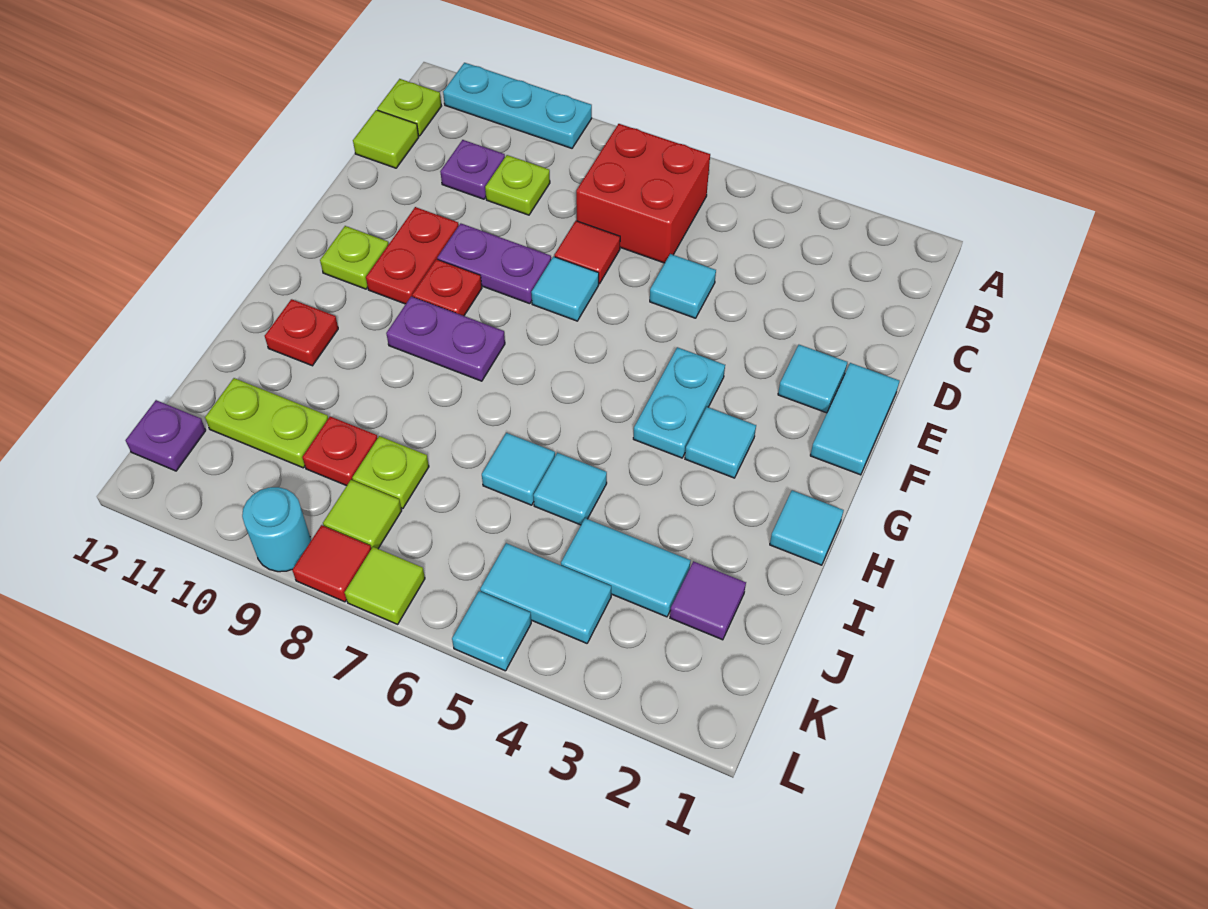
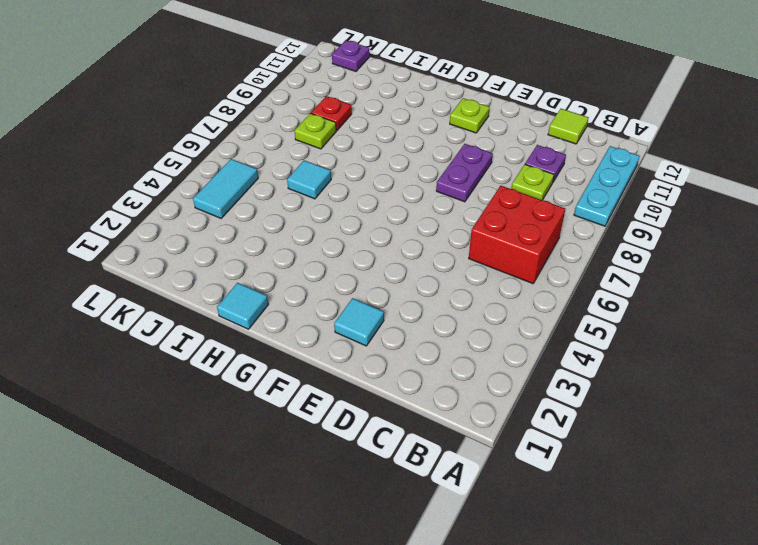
none -> lime plate B12 level 1
none -> cyan tile D5 level 1
none -> red tile D7 level 1
none -> cyan tile E1:F1 level 1

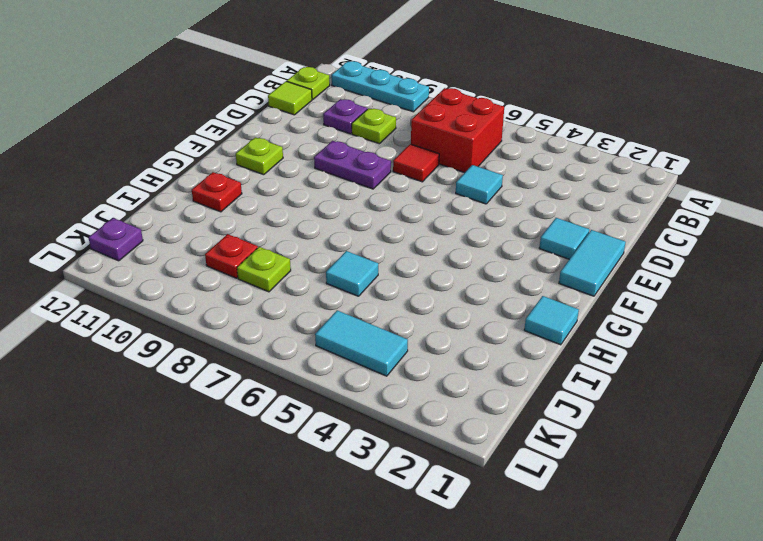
none -> cyan tile E7 level 1
none -> red plate E10:F10 level 1
none -> cyan plate F4:G4 level 1
none -> red plate F9 level 1

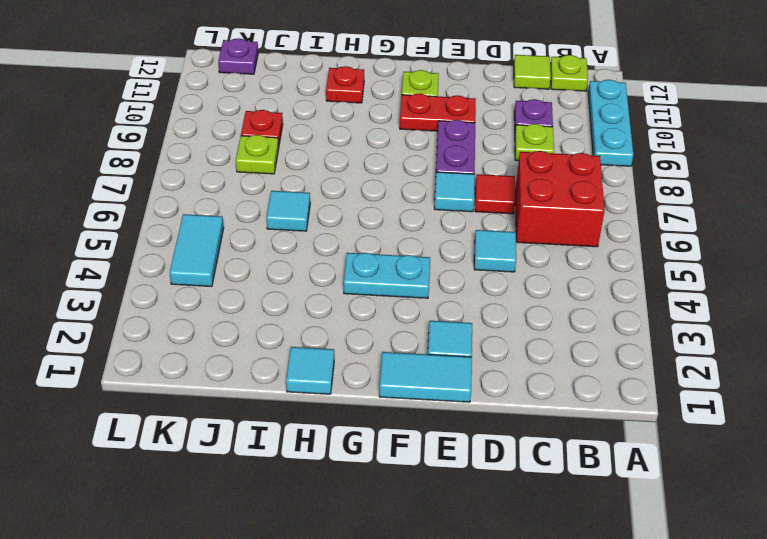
none -> red plate F9 level 1
none -> cyan tile G3 level 1
none -> purple plate G8:G9 level 1
none -> cyan tile I5 level 1

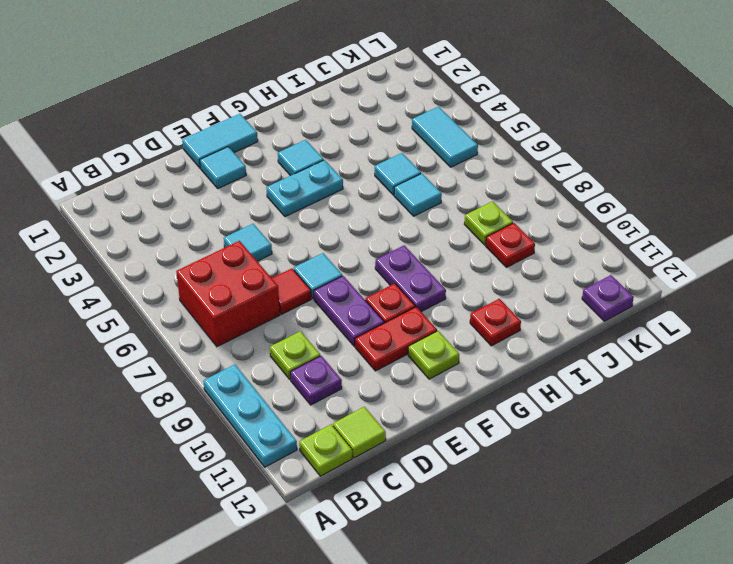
none -> cyan tile H1 level 1
none -> purple tile J2 level 1
none -> cyan tile J3:J4 level 1
none -> lime plate J10:J11 level 1

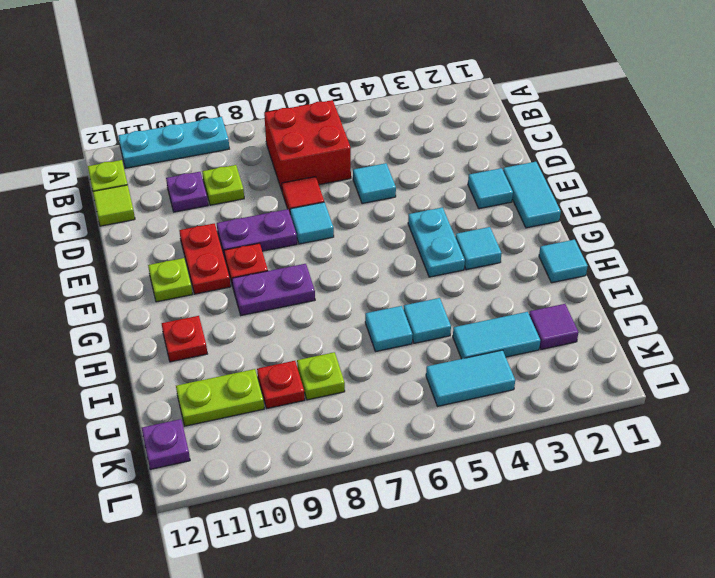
none -> lime tile K8 level 1
none -> cyan tile L5 level 1
none -> lime tile L7 level 1
none -> red tile L8 level 1

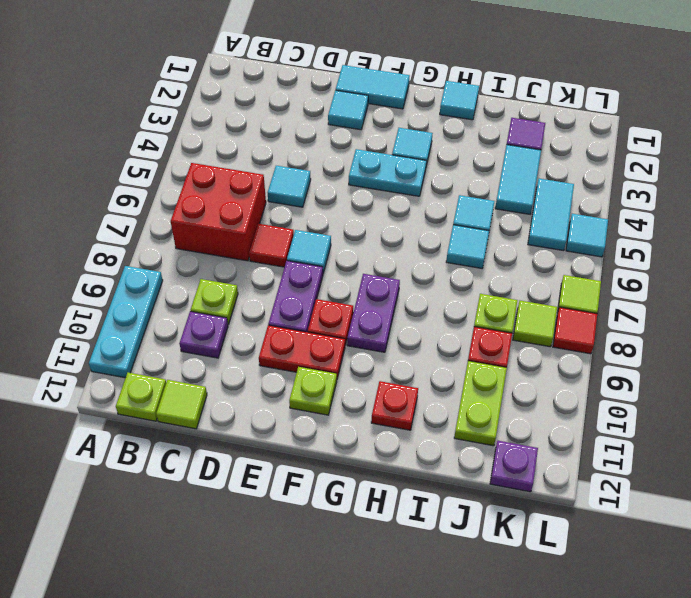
none -> cyan round brick L9 level 1

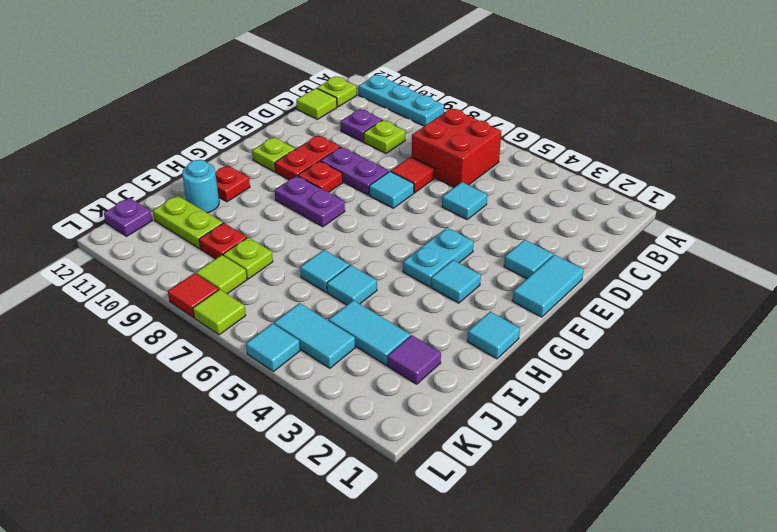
cyan round brick I11 level 1 -> cyan round brick L9 level 1

